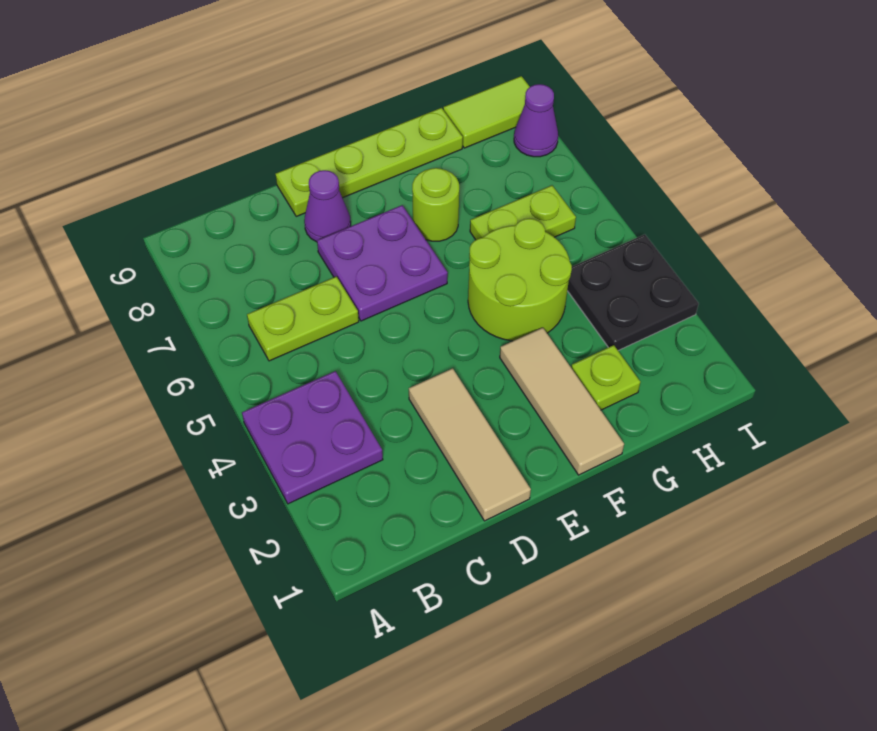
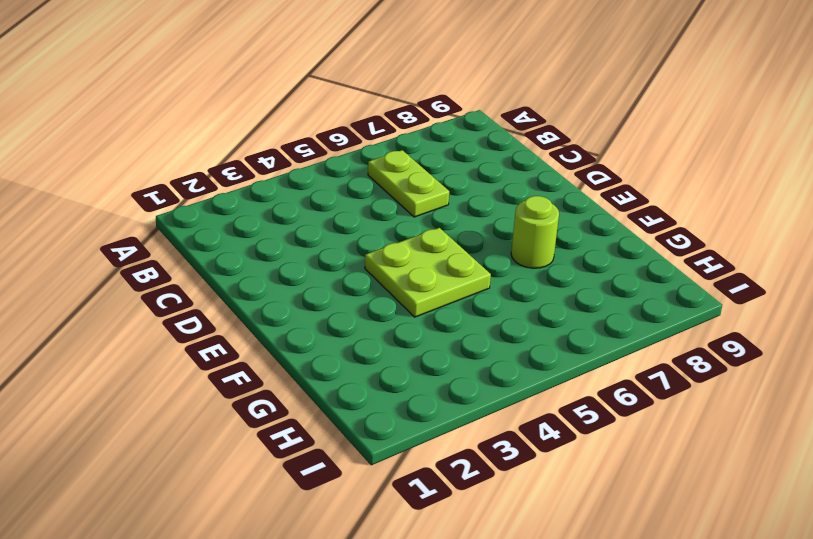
lime plate E4:F5 level 1 -> lime round brick F4:G5 level 1
none -> purple plate A3:B4 level 1
none -> tan tile D1:D3 level 1
none -> purple plate D6:E7 level 1

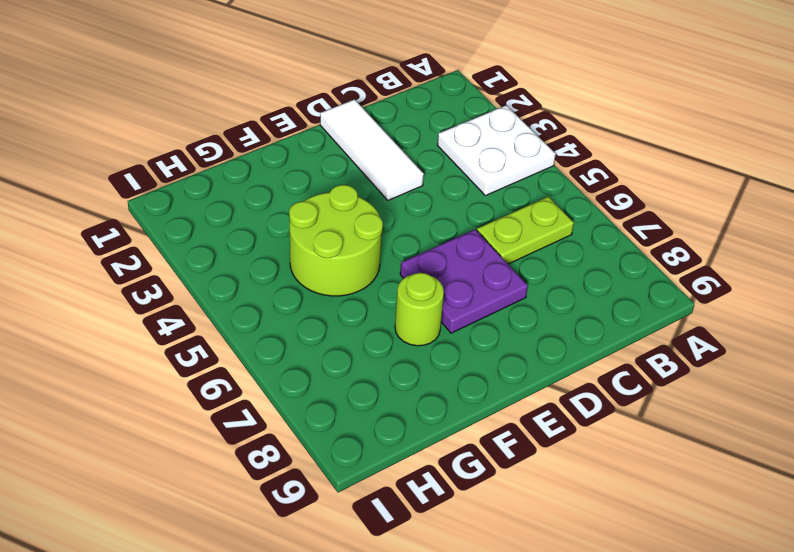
white plate A3:B4 level 1 -> purple plate A3:B4 level 1
white tile D1:D3 level 1 -> tan tile D1:D3 level 1
none -> purple cone D8 level 1
none -> lime plate D9:G9 level 1
none -> tan tile F1:F3 level 1

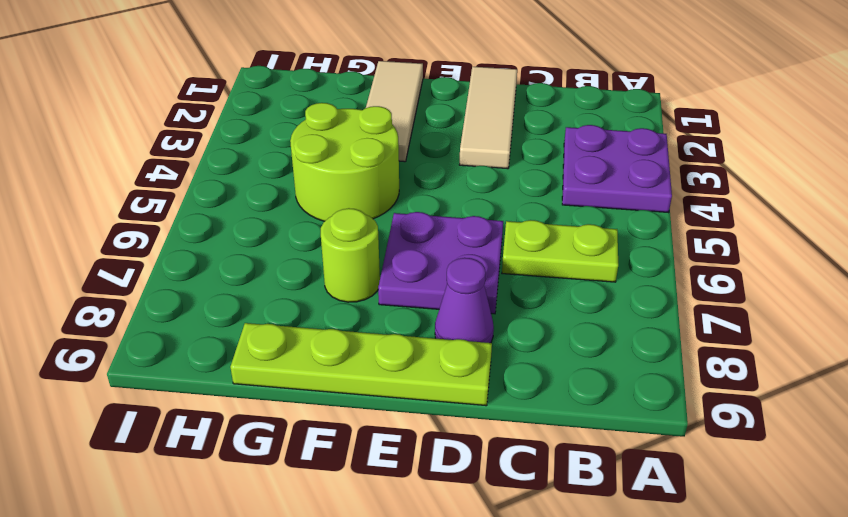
none -> lime plate G2 level 1
none -> lime plate G6:H6 level 1
none -> black plate H3:I4 level 1

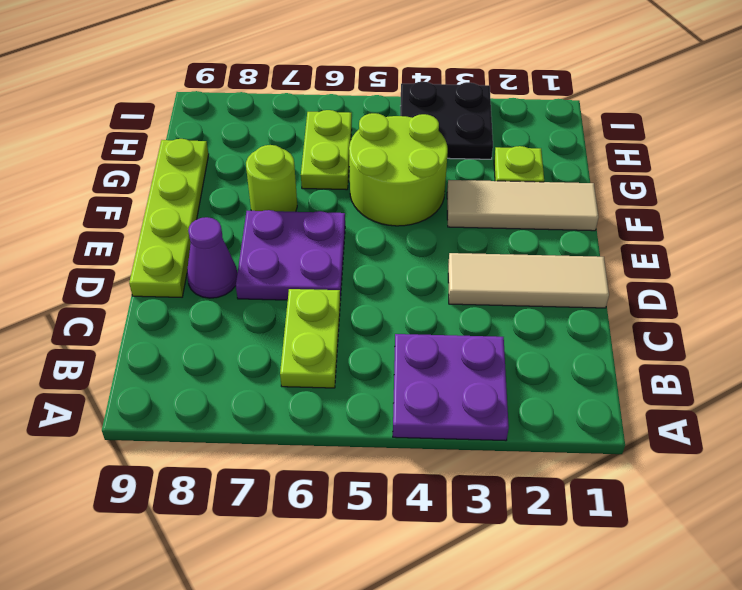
none -> lime tile H9:I9 level 1
none -> purple cone I8 level 1

